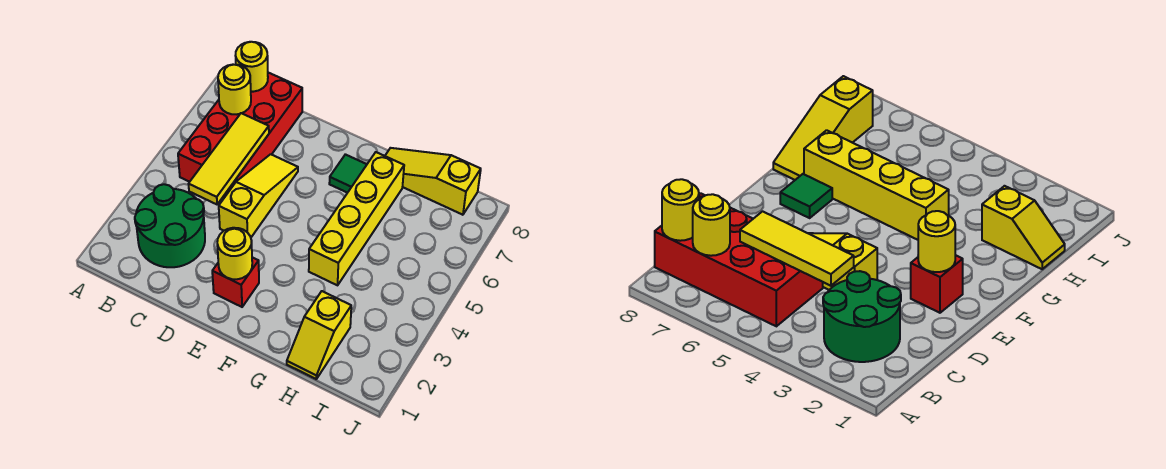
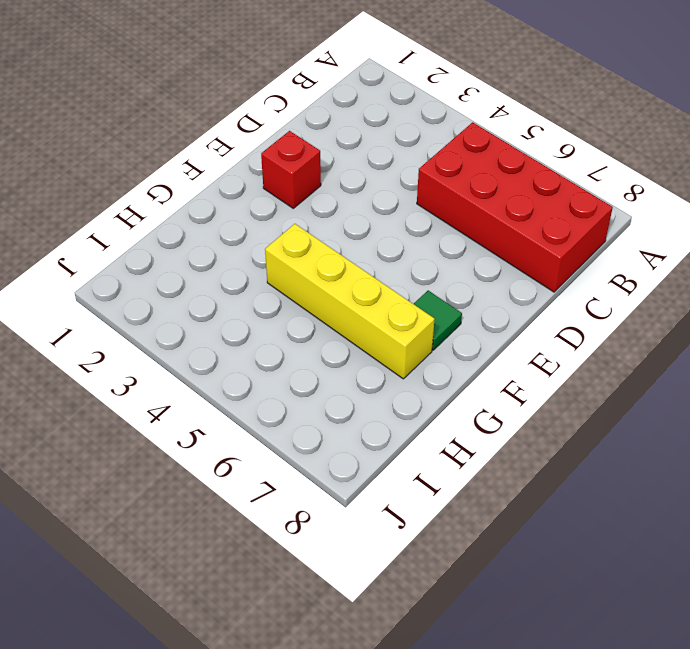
none -> green round brick B2:C3 level 1
none -> yellow slope D4:D6 level 1 top 4
none -> yellow slope G8:I8 level 1 top I

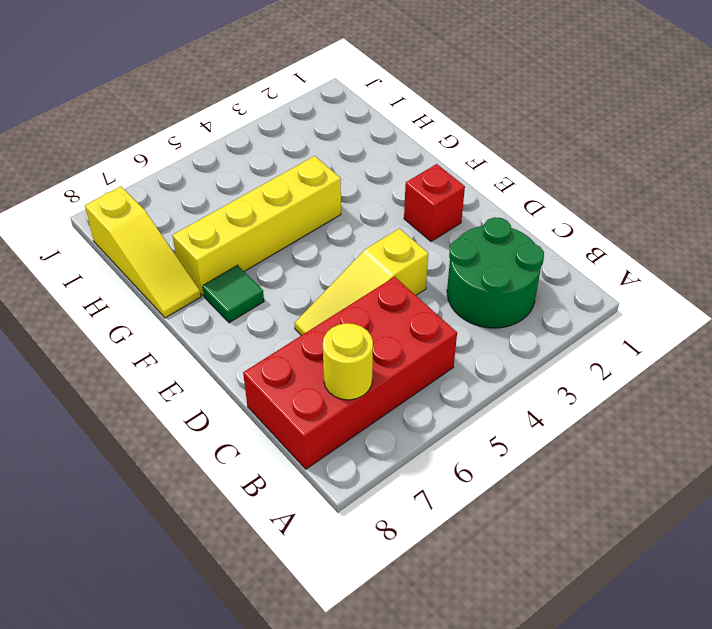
none -> yellow slope H1:H2 level 1 top 2
none -> yellow round brick B8 level 2
none -> yellow tile C4:C6 level 2

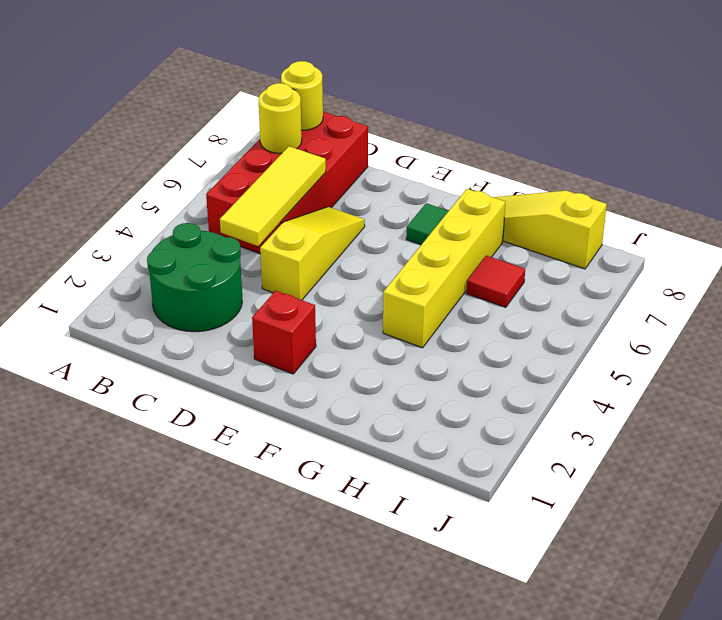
red tile H6 level 1 -> none
none -> yellow slope H1:H2 level 1 top 2
none -> yellow round brick E2 level 2

